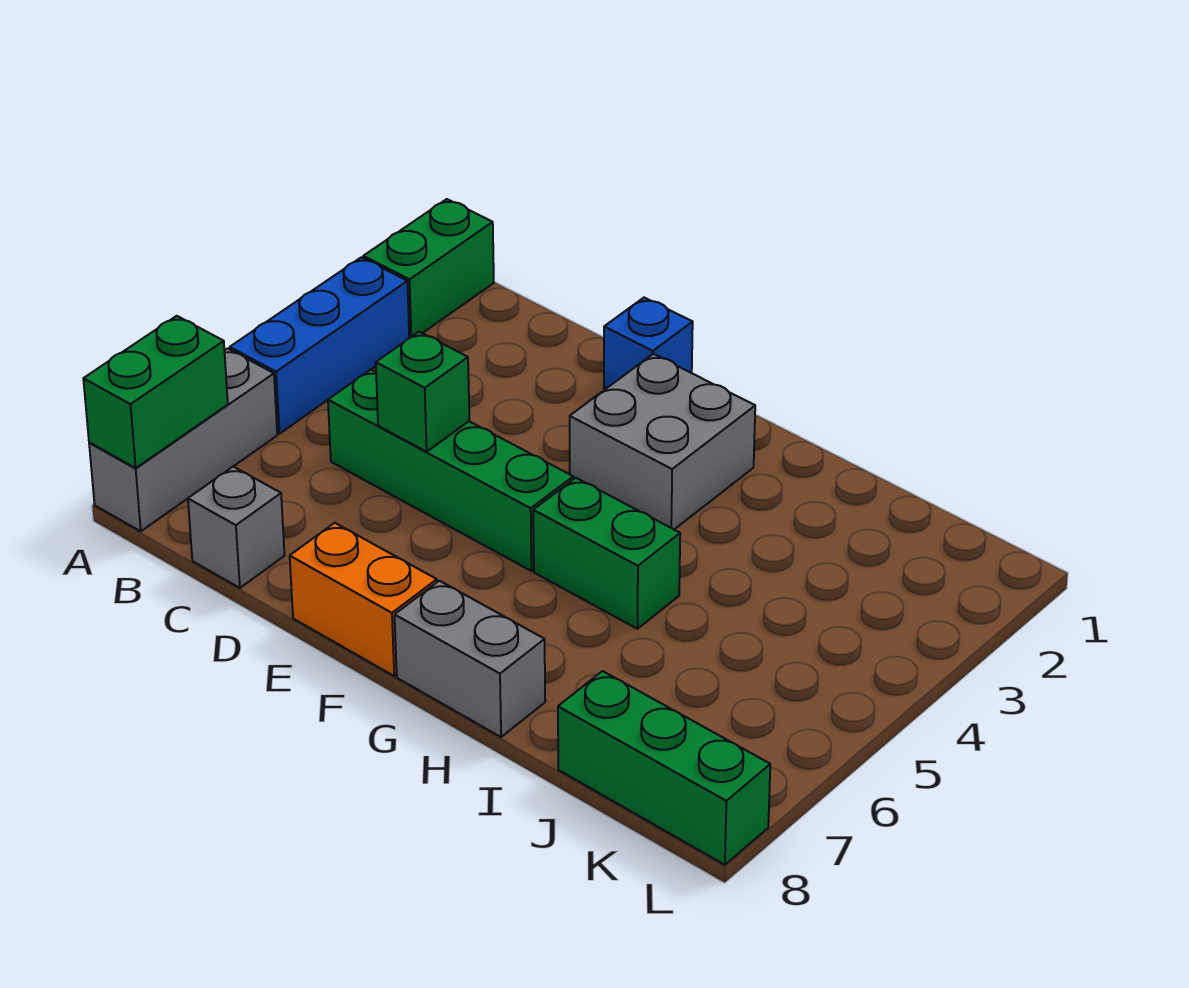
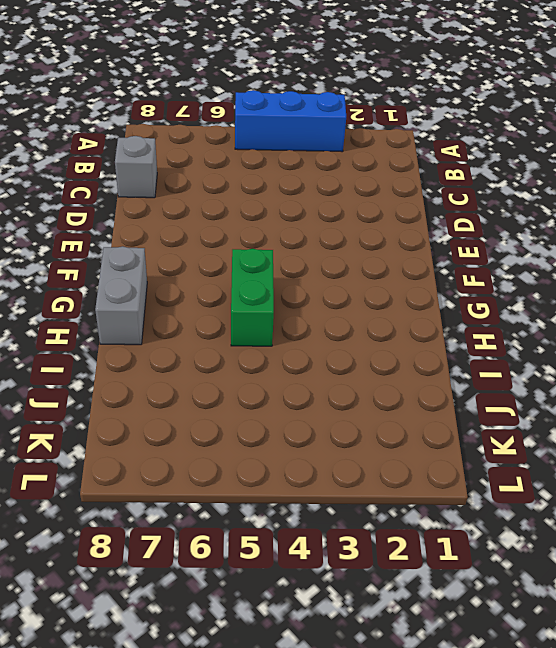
none -> green brick A1:A2 level 1
none -> grey brick A6:A8 level 1
none -> green brick C5:F5 level 1

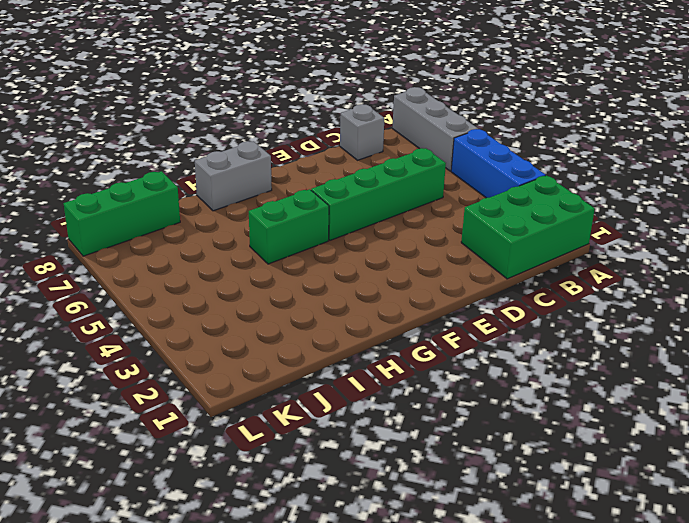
green brick A1:C2 level 1 -> green brick A1:A2 level 1
none -> blue brick E1 level 1
none -> orange brick E8:F8 level 1
none -> grey brick F2:G3 level 1

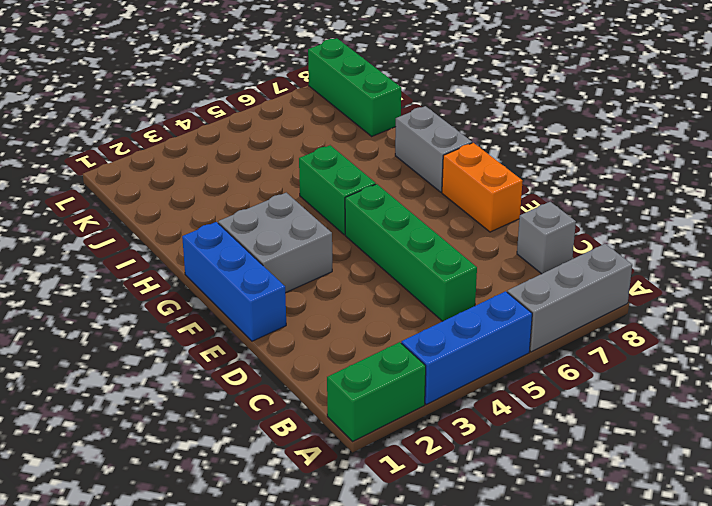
blue brick E1:G1 level 1 -> blue brick E1 level 1
none -> green brick A7:A8 level 2
none -> green brick D5 level 2

